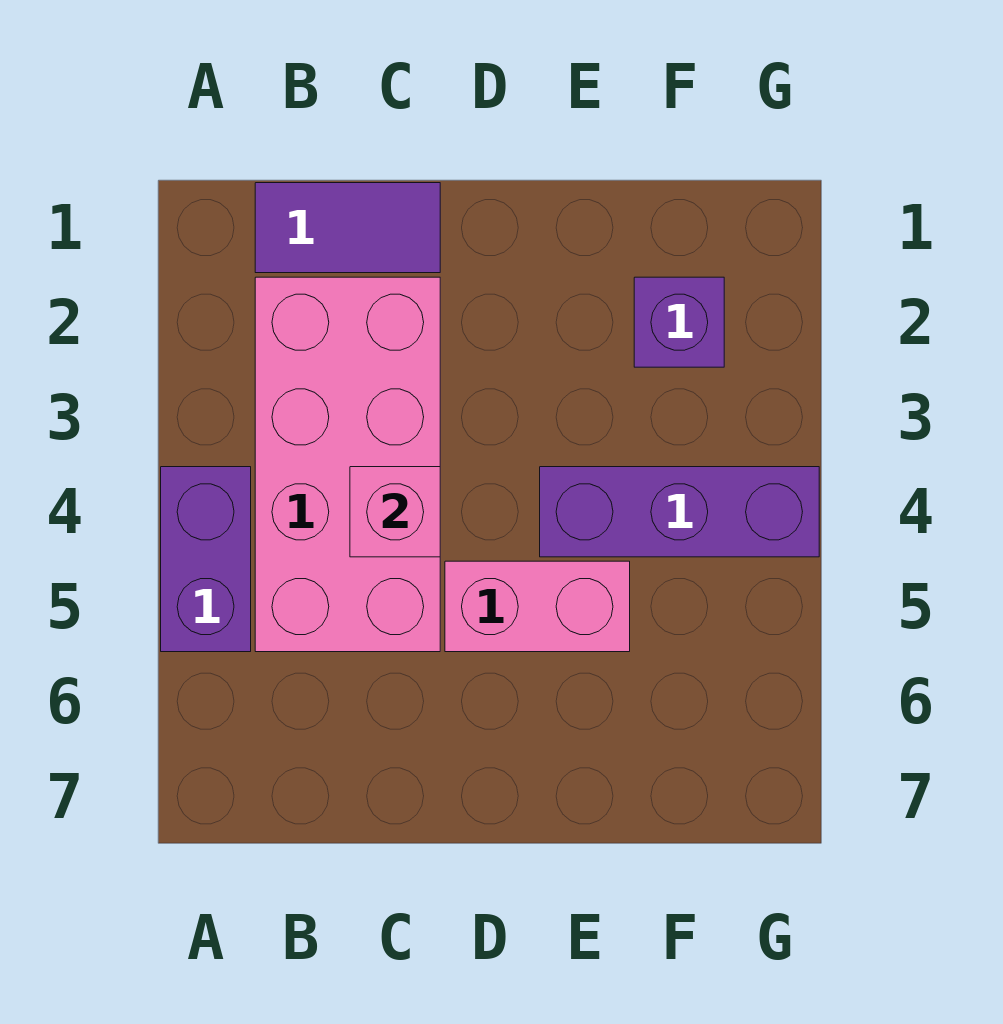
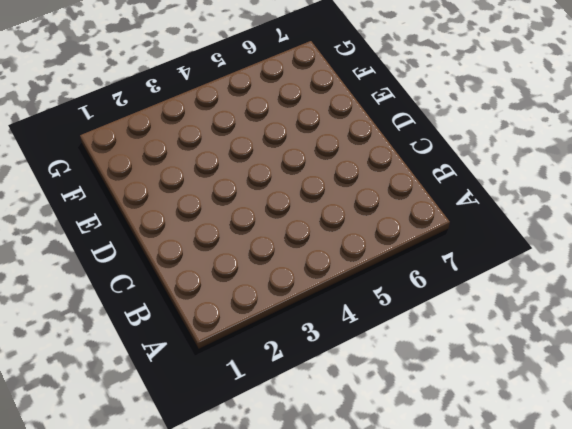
none -> purple brick A4:A5 level 1
none -> purple tile B1:C1 level 1

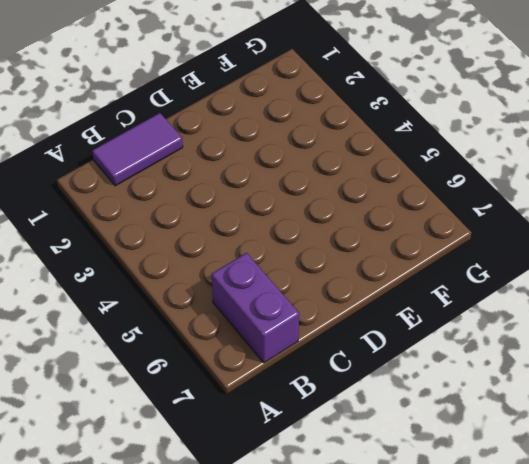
purple brick B6:B7 level 1 -> purple brick A4:A5 level 1
none -> pink brick B2:C5 level 1
none -> pink brick D5:E5 level 1

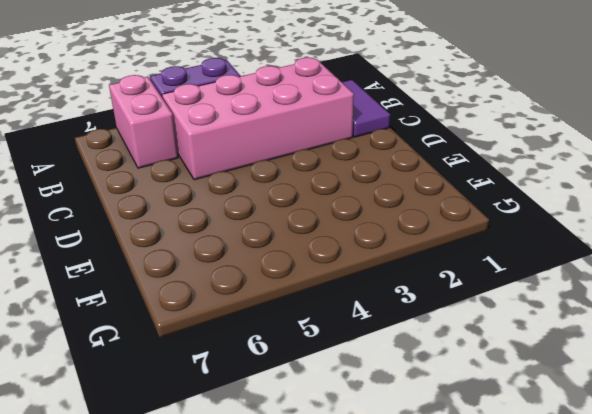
pink brick A6:B6 level 1 -> pink brick D5:E5 level 1
none -> purple brick E4:G4 level 1
none -> purple brick F2 level 1

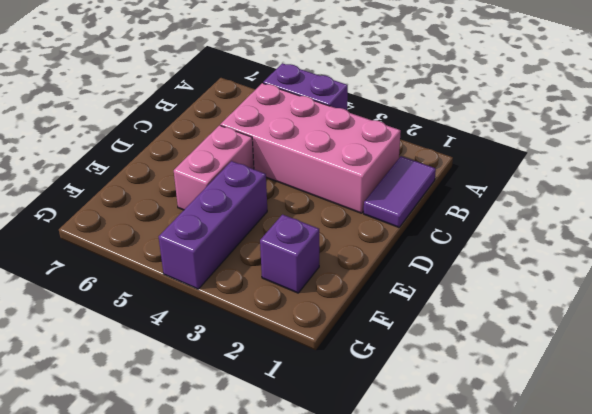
none -> pink brick C4 level 2

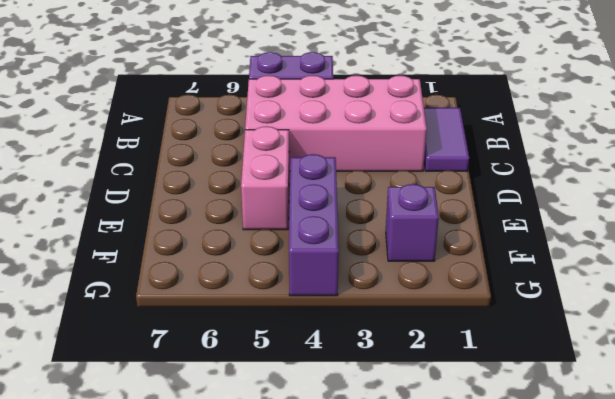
none -> pink brick C4 level 2

